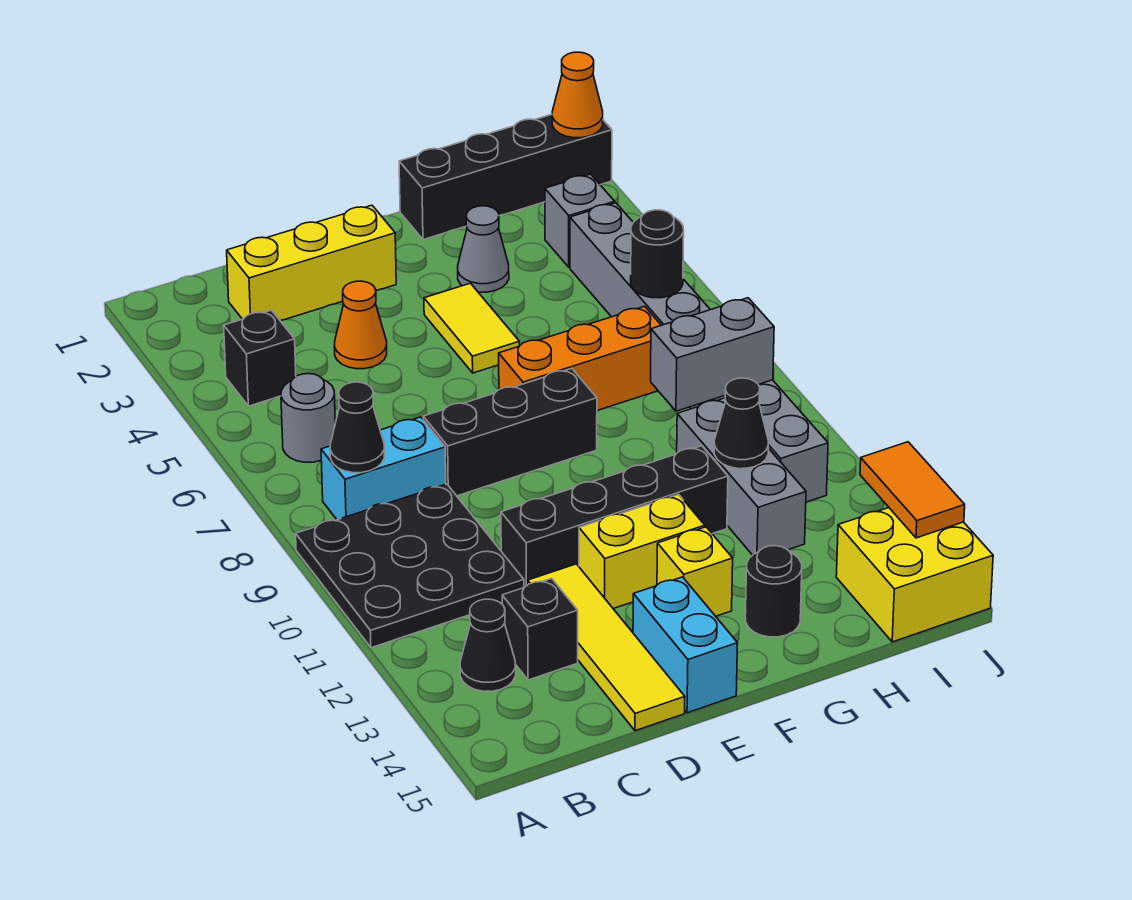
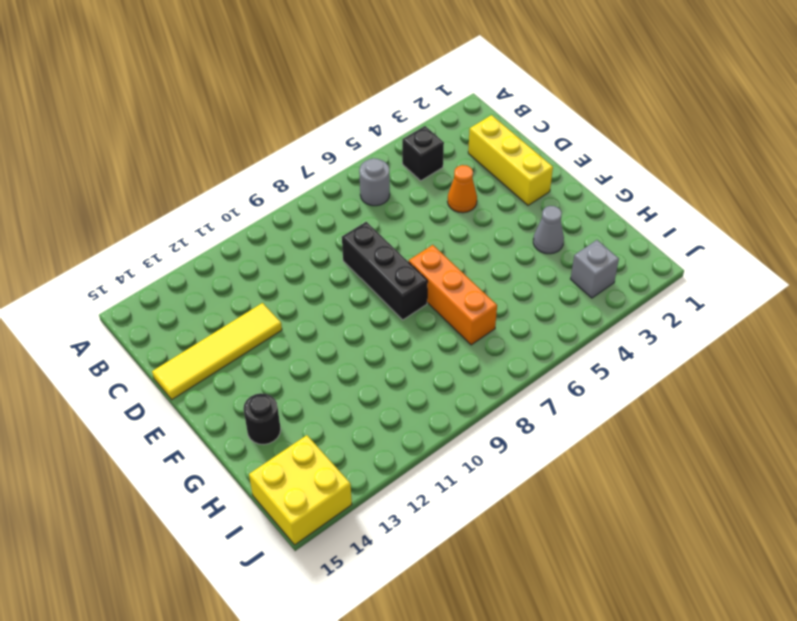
none -> black plate A9:C11 level 1
none -> cyan brick B8:C8 level 1
none -> black cone B13 level 1

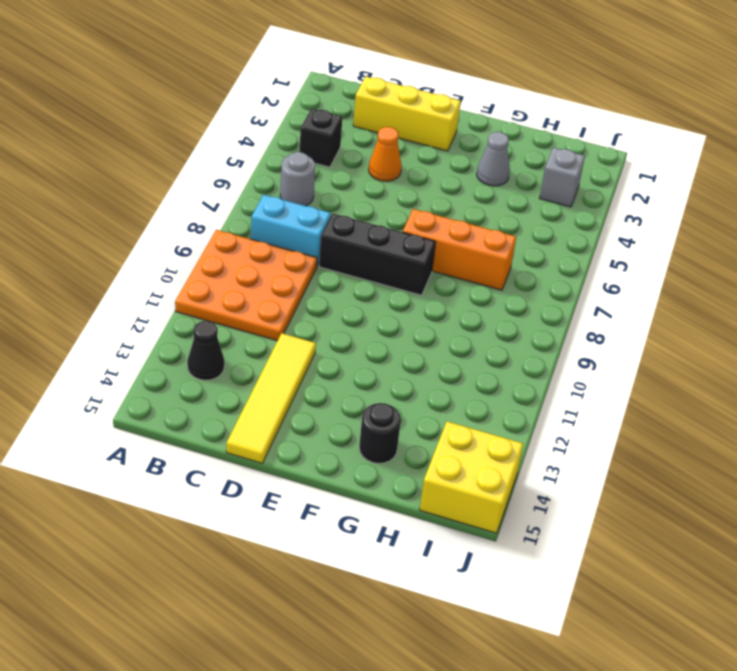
orange plate A9:C11 level 1 -> black plate A9:C11 level 1
none -> black brick C13 level 1
none -> black brick D11:G11 level 1
none -> yellow brick E12:F12 level 1

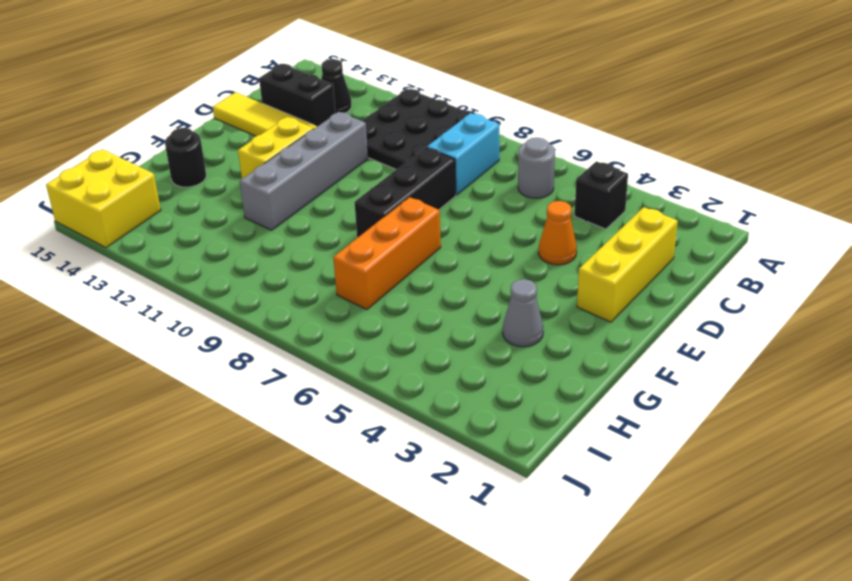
black brick C13:C14 level 1 -> black brick C13 level 1
grey brick D11:G11 level 1 -> black brick D11:G11 level 1
none -> cyan brick E14:E15 level 1
none -> yellow tile F4:F5 level 1
none -> yellow brick F13 level 1

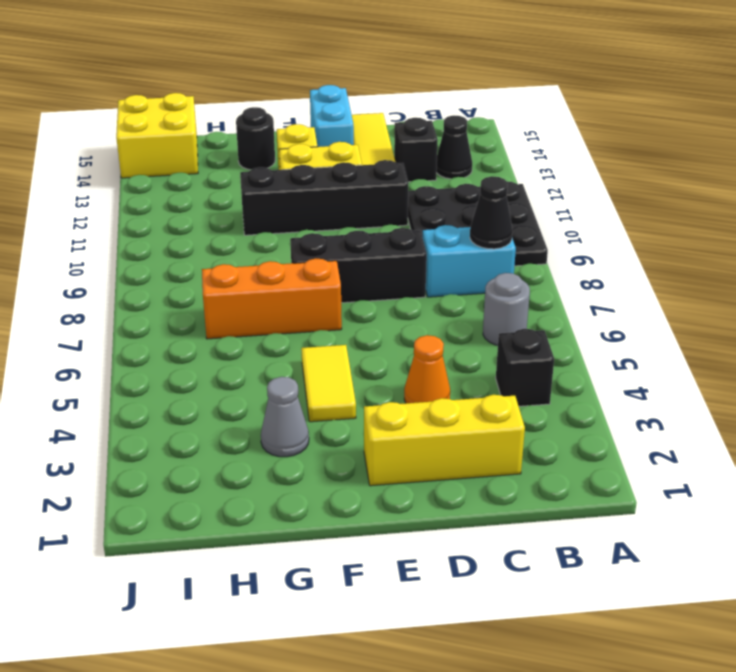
none -> black brick G1:J1 level 1
none -> grey brick H10:H12 level 1
none -> grey brick I3 level 1

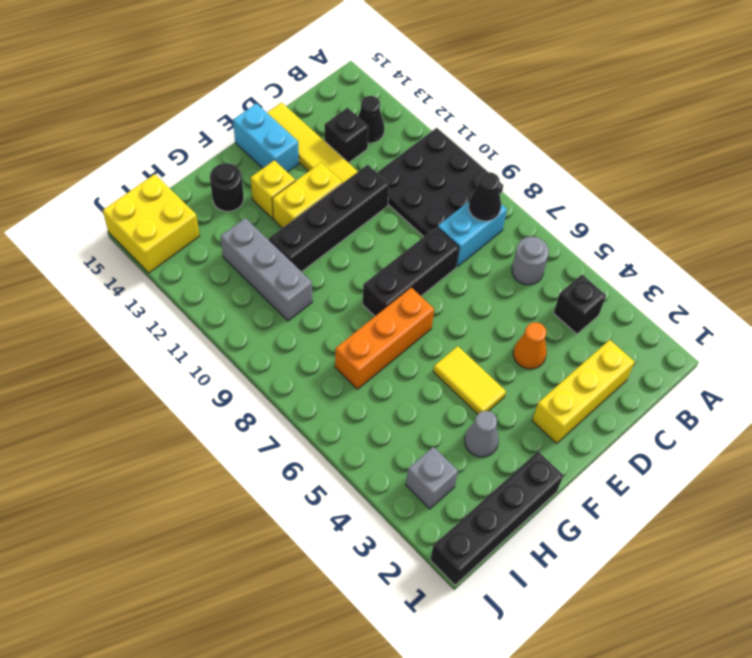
none -> grey brick I4:I11 level 1
none -> grey brick H9:I9 level 2
none -> black cone H11 level 2

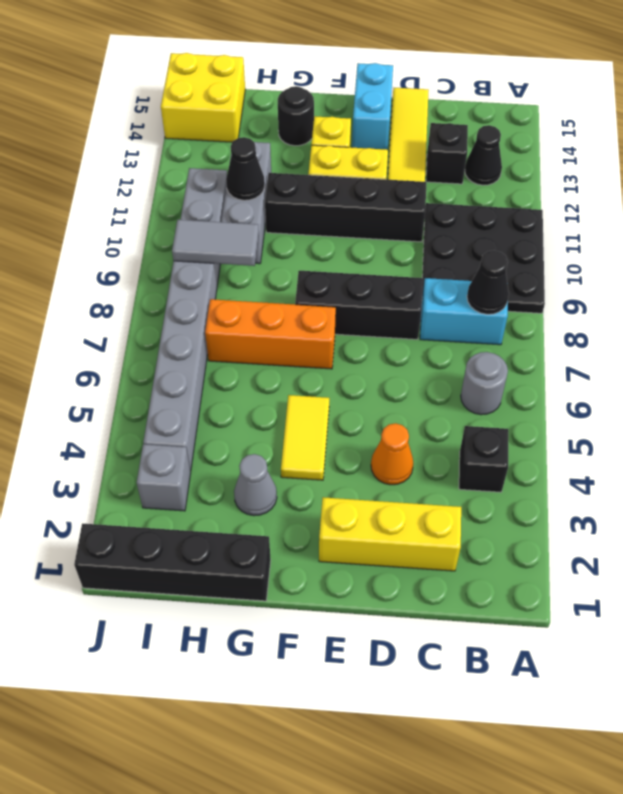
grey tile H9:I9 level 2 -> grey brick H9:I9 level 2
none -> black round brick I6 level 2
none -> orange cone J1 level 2
none -> orange tile J13:J14 level 2

